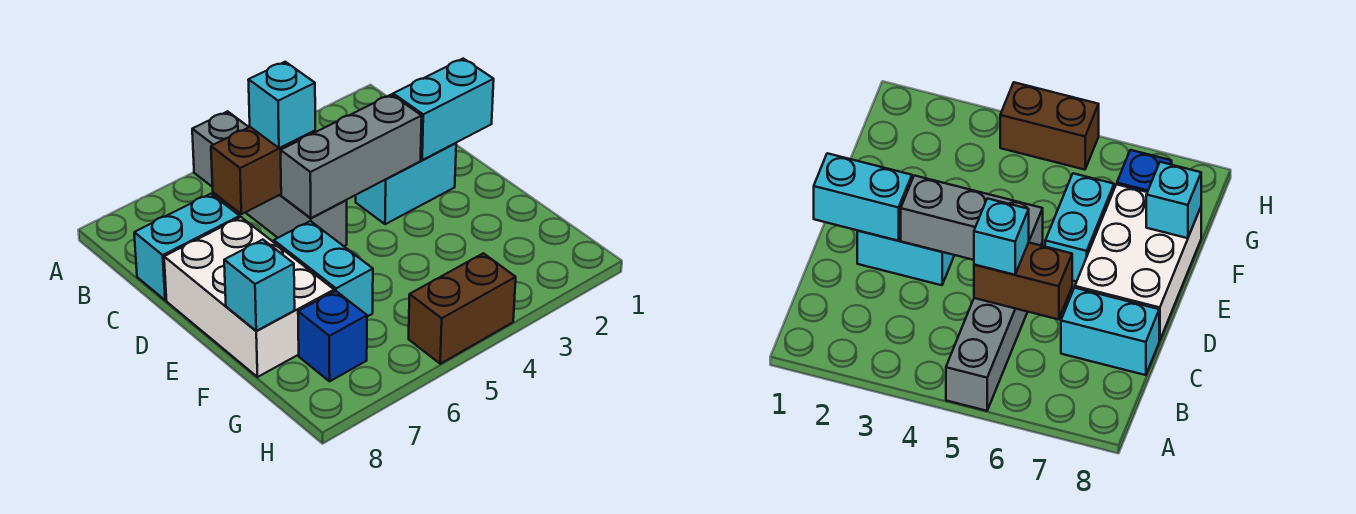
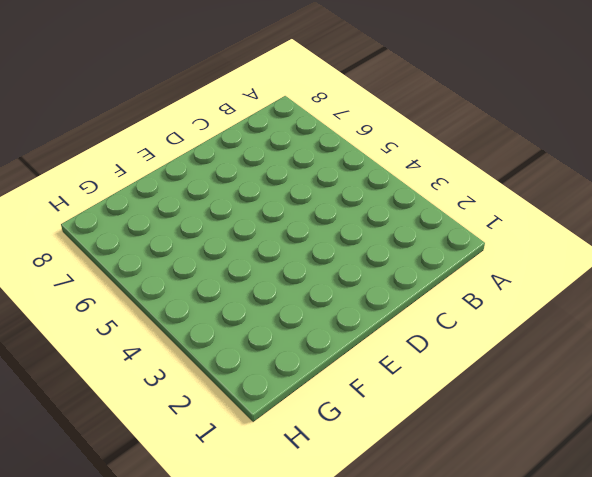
none -> grey brick A5:D5 level 1
none -> cyan brick C7:C8 level 1
none -> cyan brick D2:D3 level 1

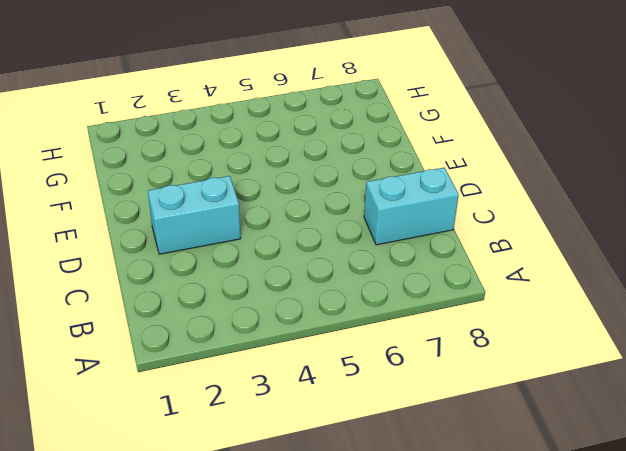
none -> grey brick A5:D5 level 1
none -> white brick D7:F8 level 1
none -> cyan brick E6:F6 level 1

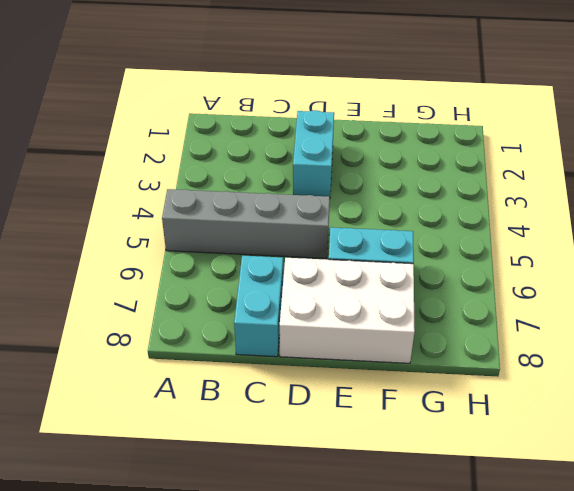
none -> blue brick G7 level 1
none -> brown brick H4:H5 level 1
none -> brown brick C5:C6 level 2

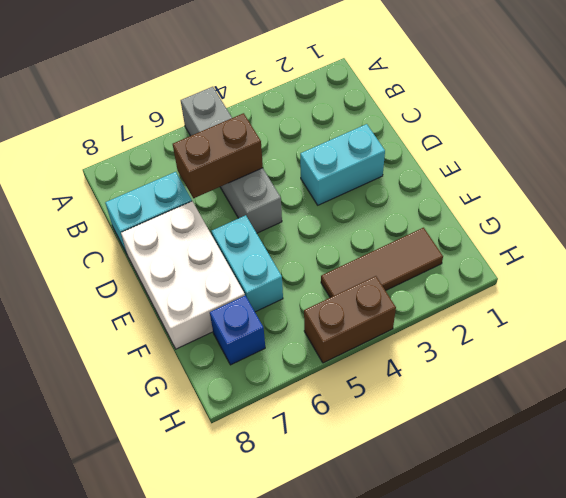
brown tile G2:G4 level 1 -> none
none -> cyan brick D1:D2 level 2
none -> grey brick D3:D5 level 2
none -> cyan brick F8 level 2

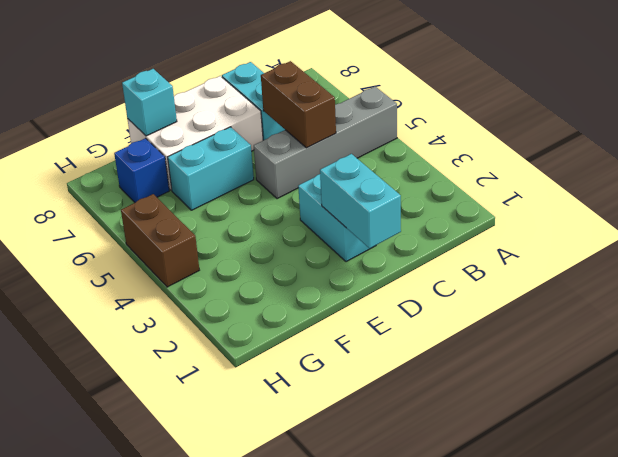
none -> grey brick D3:D5 level 2
none -> cyan brick C5 level 3

